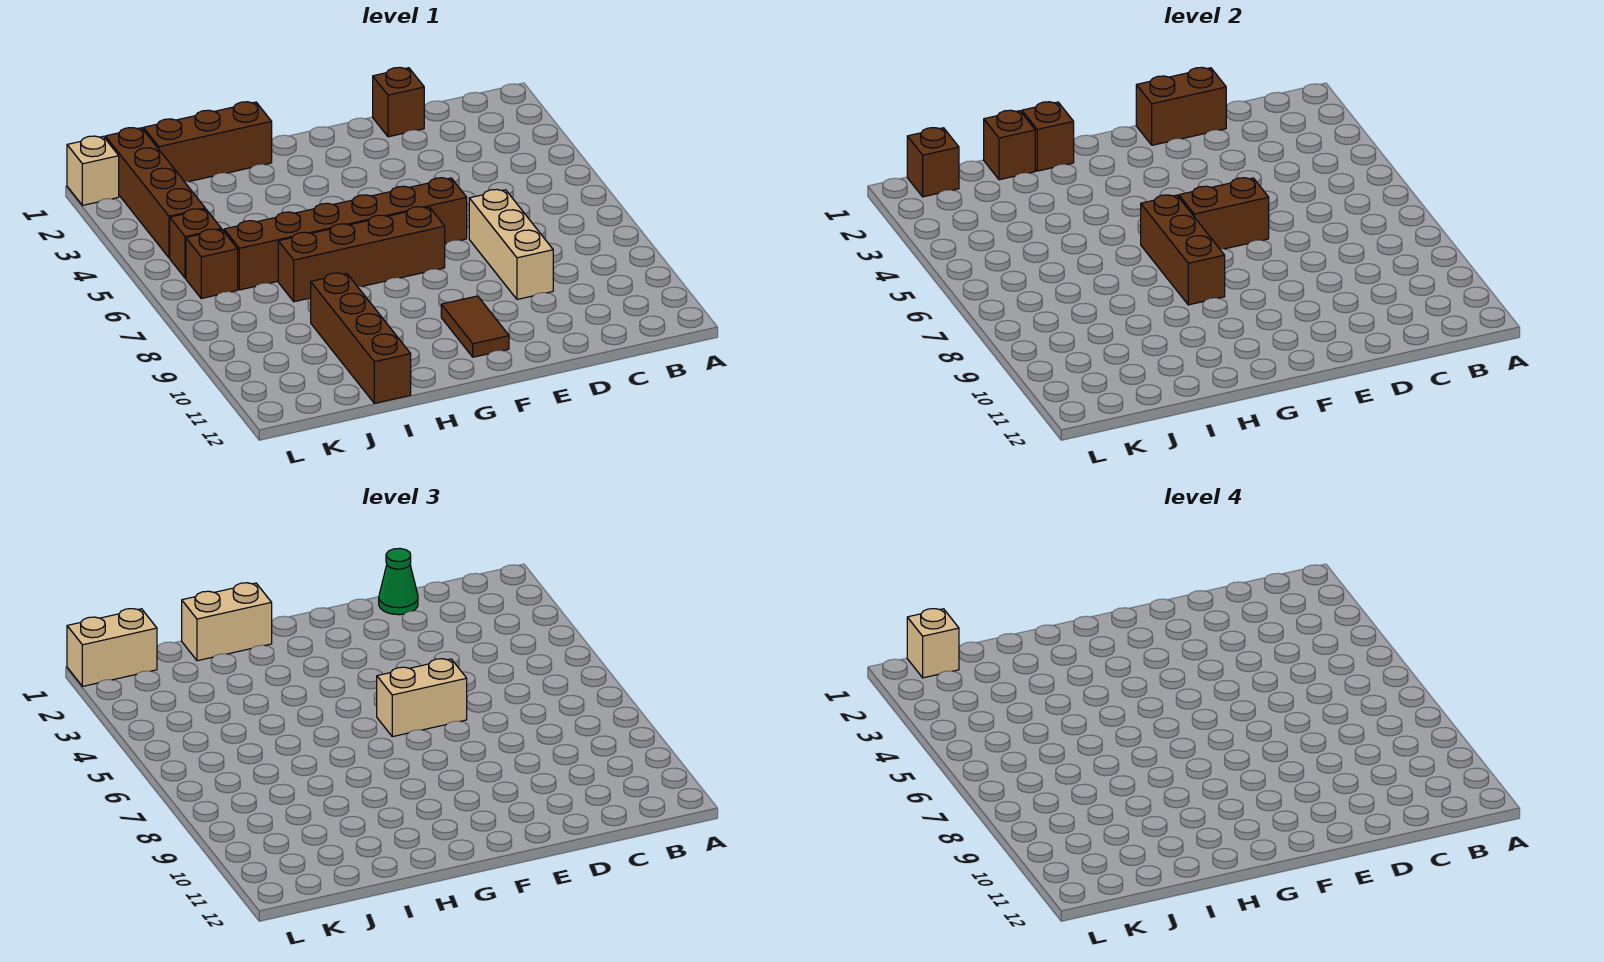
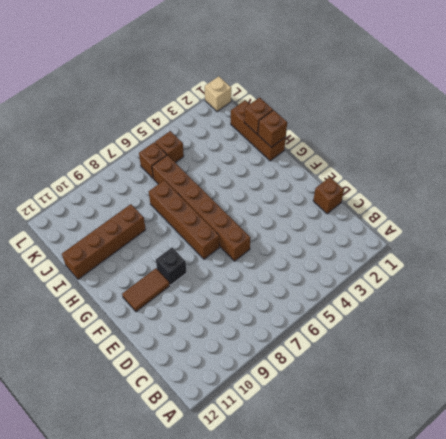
black brick F9 level 1 -> none
none -> tan brick D7:D9 level 1
none -> brown brick K1:K4 level 1
none -> brown brick D1:E1 level 2

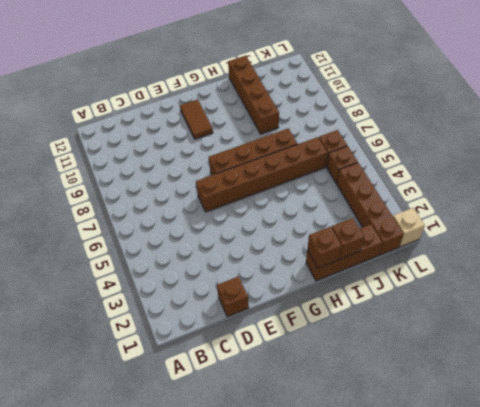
none -> tan brick D7:D9 level 1
none -> brown brick D1:E1 level 2
none -> brown brick E6:F6 level 2

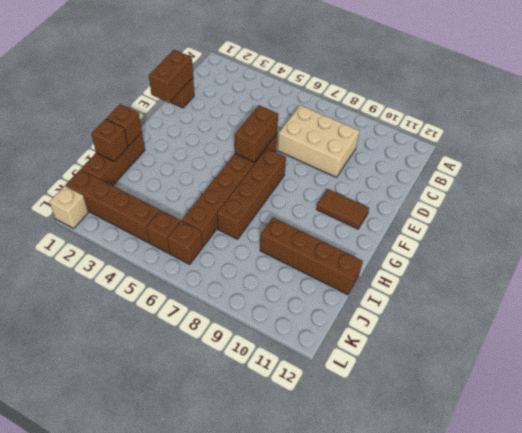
tan brick C7:D9 level 1 -> tan brick D7:D9 level 1
none -> brown brick G6:G8 level 2
none -> brown brick K1 level 2
none -> green cone D1 level 3

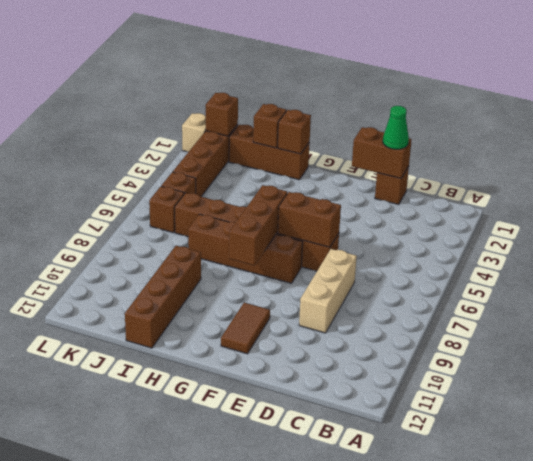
none -> tan brick E6:F6 level 3
none -> tan brick H1:I1 level 3
none -> tan brick K1:L1 level 3

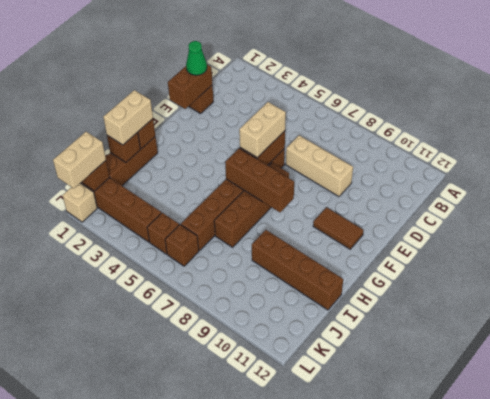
none -> tan brick K1 level 4

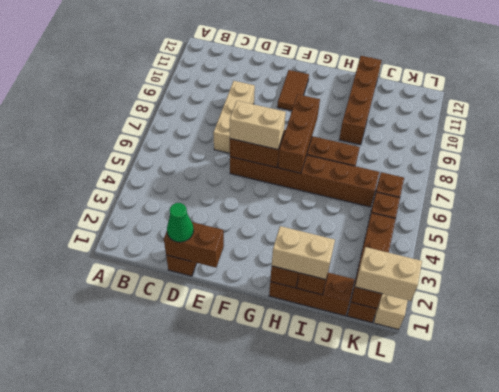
none -> tan brick K1 level 4

